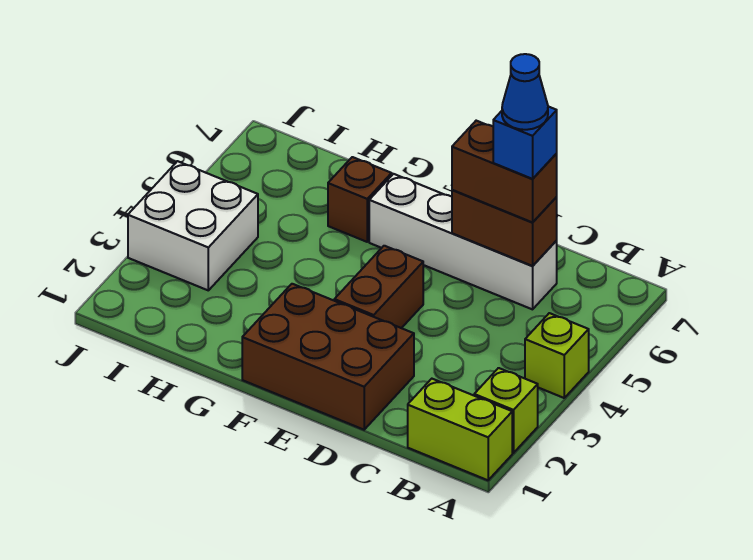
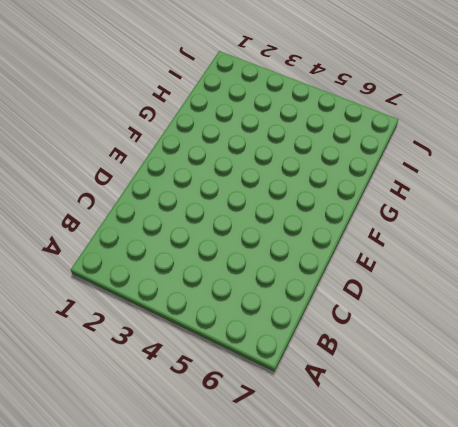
none -> lime brick A1:B1 level 1
none -> lime brick A2 level 1
none -> lime brick A4 level 1

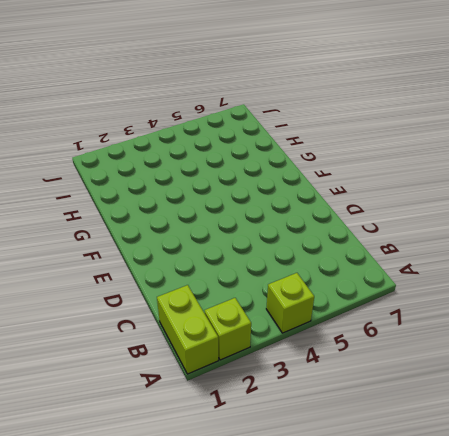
none -> white brick C6:F6 level 1
none -> brown brick D1:F2 level 1
none -> brown brick E3:E4 level 1

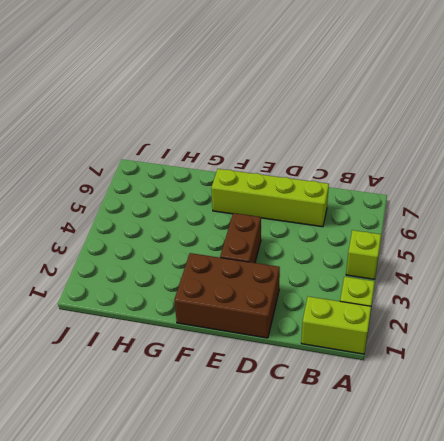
lime brick C6:F6 level 1 -> white brick C6:F6 level 1
none -> brown brick G6 level 1
none -> white brick I3:J4 level 1
none -> brown brick C6:D6 level 2

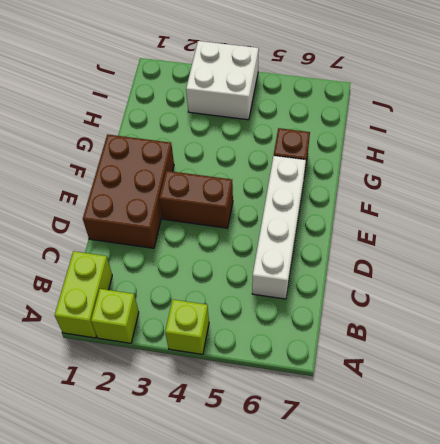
none -> brown brick C6:D6 level 2
none -> brown brick C6:D6 level 3
none -> blue brick C6 level 4

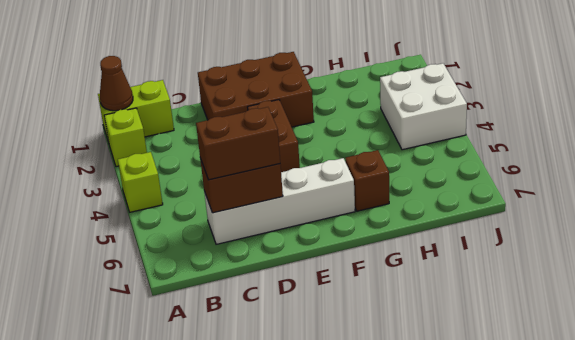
brown cone A1 level 2 -> none
none -> blue brick C6 level 4
none -> blue cone C6 level 5

